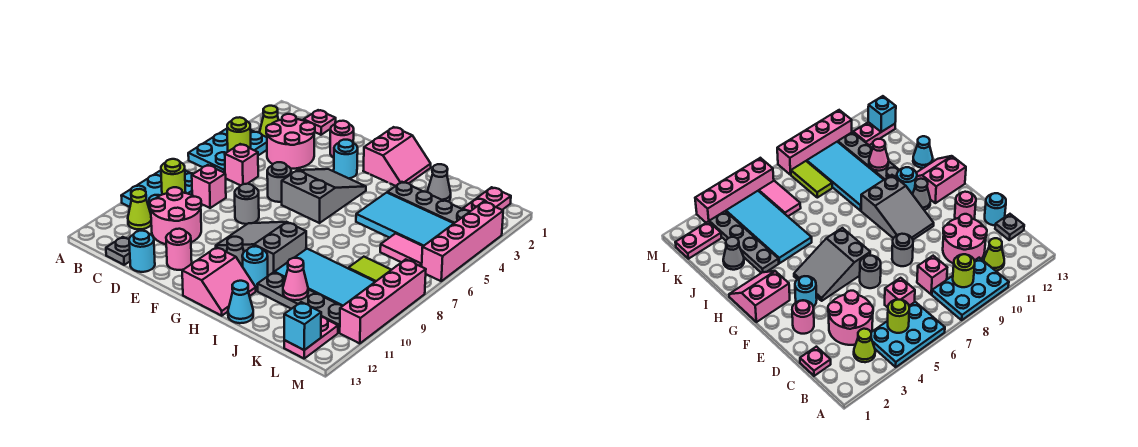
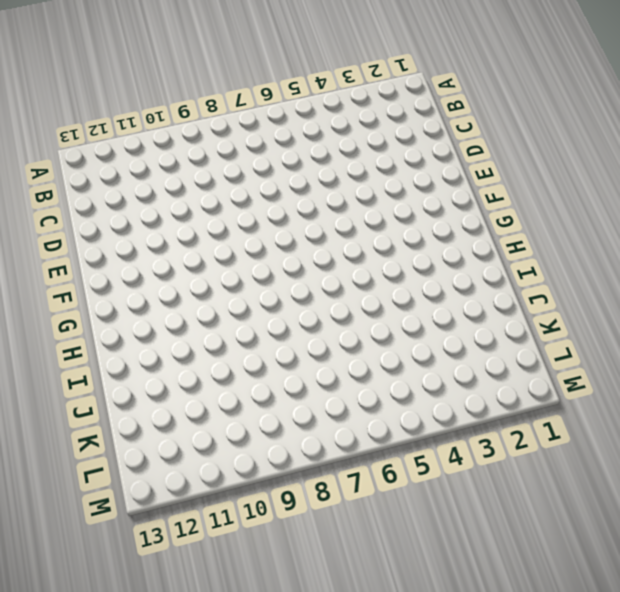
none -> cyan plate A4:B6 level 1
none -> cyan plate A8:B10 level 1
none -> lime cone B3 level 1
none -> lime cone B11 level 1

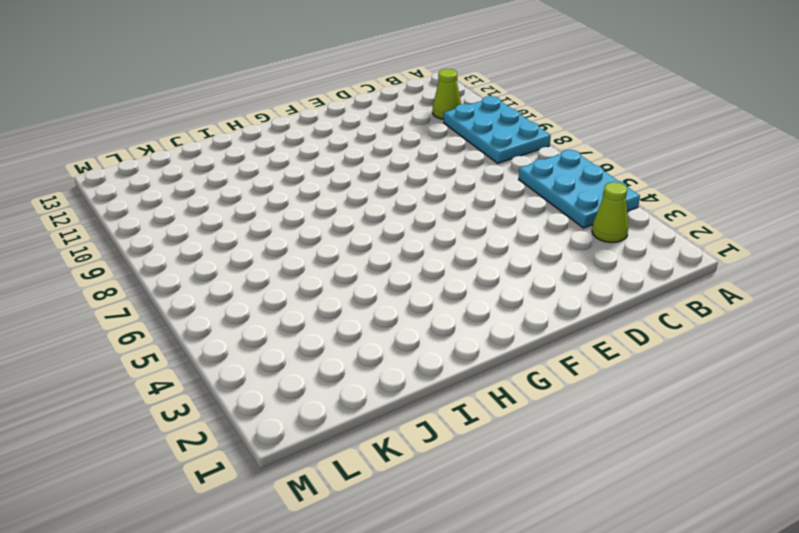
none -> pink plate C1 level 1
none -> pink round brick C3:D4 level 1
none -> pink brick C6 level 1
none -> pink brick C8 level 1

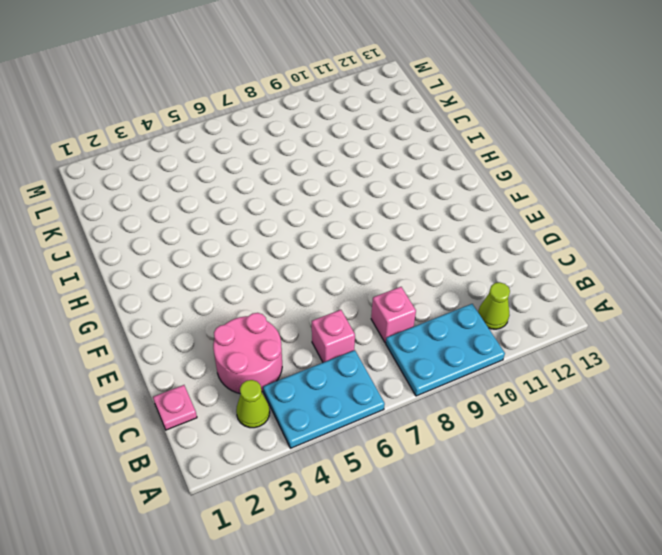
none -> pink round brick C10:D11 level 1
none -> grey plate C13 level 1
none -> cyan round brick D13 level 1
none -> pink round brick E2 level 1

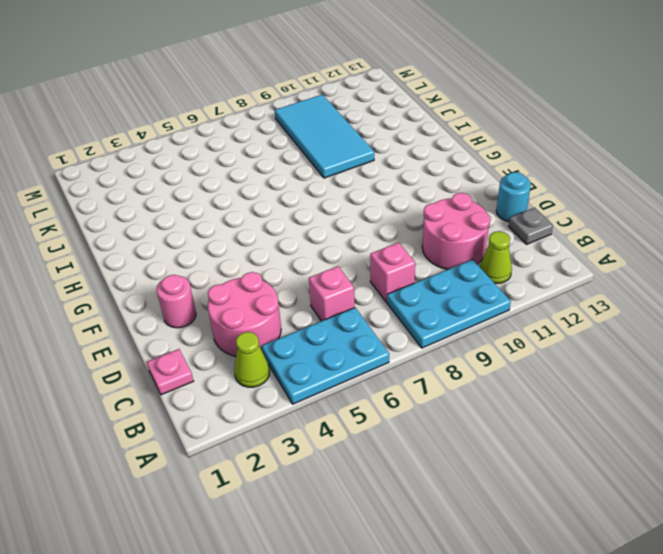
none -> grey round brick E6 level 1
none -> grey round brick E8 level 1
none -> pink round brick E12 level 1
none -> cyan round brick F3 level 1

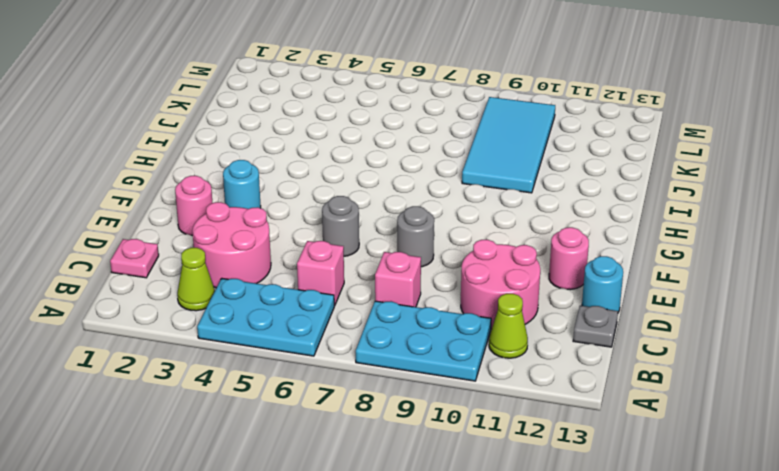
none -> grey slope F4:G6 level 1 top 6
none -> grey slope F9:H10 level 1 top H
none -> pink slope G1:H2 level 1 top G
none -> grey cone G11 level 1

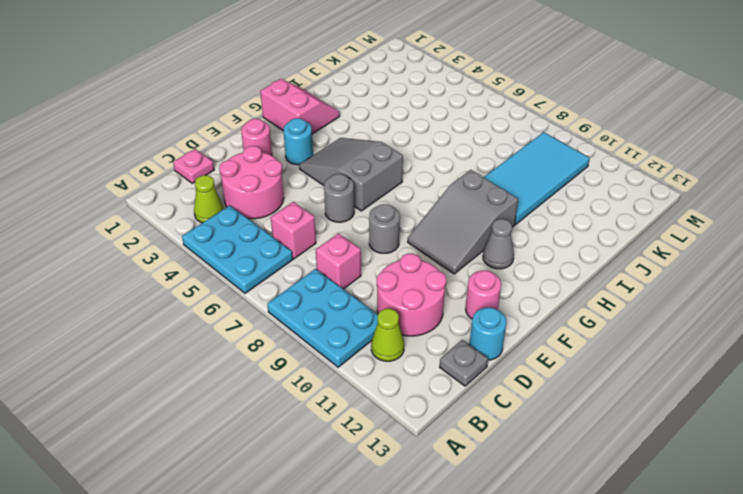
none -> pink slope G12:H13 level 1 top G
none -> cyan round brick H11 level 1
none -> grey plate I3:L3 level 1
none -> cyan tile I4:L5 level 1

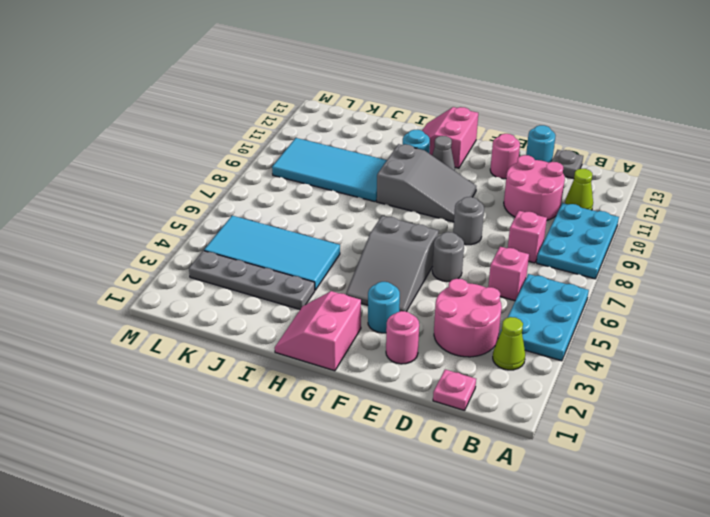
none -> grey plate I11:L11 level 1
none -> cyan cone I13 level 1
none -> grey cone J2 level 1
none -> pink tile K6:L6 level 1

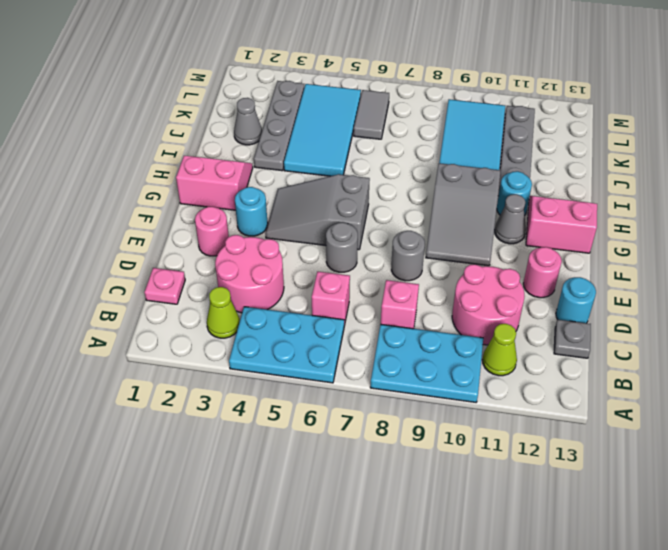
grey tile K6:L6 level 1 -> pink tile K6:L6 level 1
none -> cyan cone I13 level 1
none -> lime tile K8:L8 level 1
none -> pink plate L1:L2 level 1
none -> pink plate L12:L13 level 1

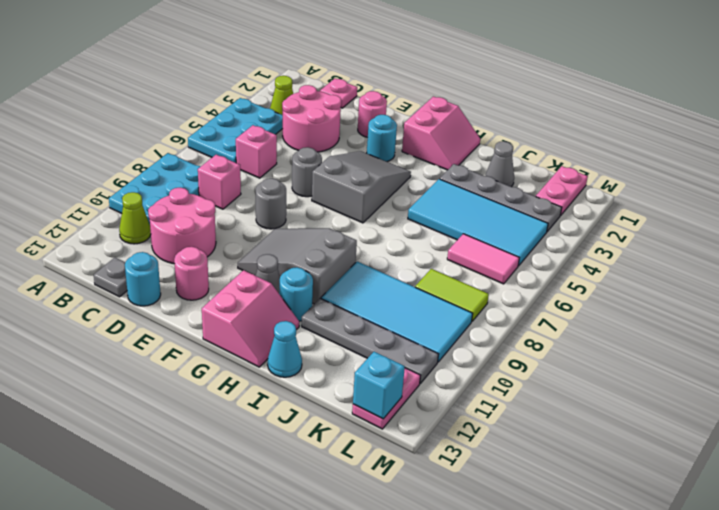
none -> pink brick M3:M6 level 1
none -> pink brick M8:M11 level 1
none -> lime round brick B5 level 2
none -> lime round brick B9 level 2

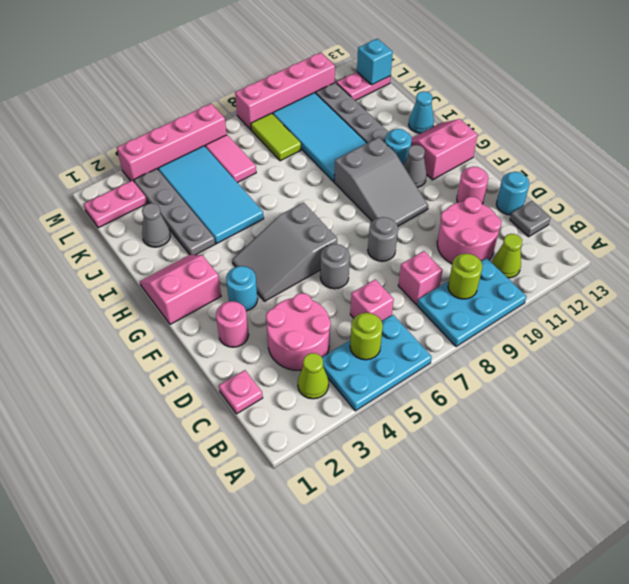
none -> pink cone J11 level 2

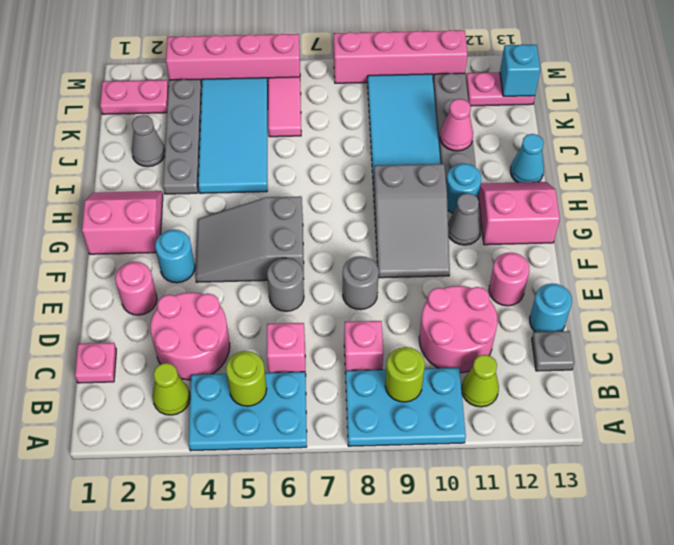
none -> lime tile K8:L8 level 1

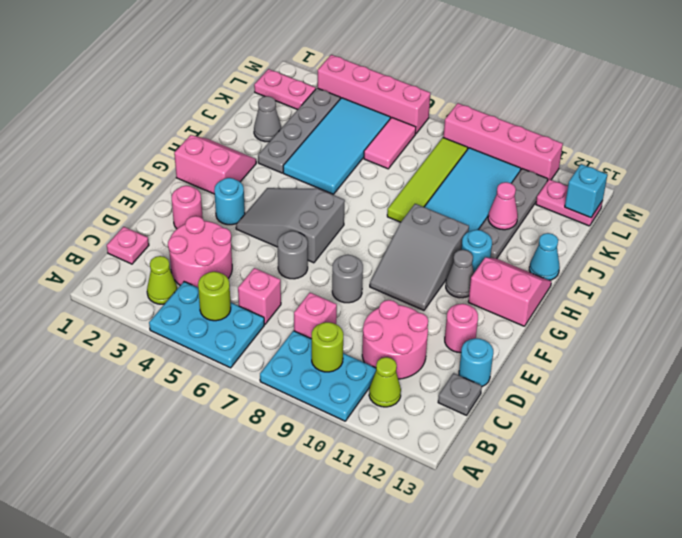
lime tile I8:L8 level 1 -> lime tile K8:L8 level 1

